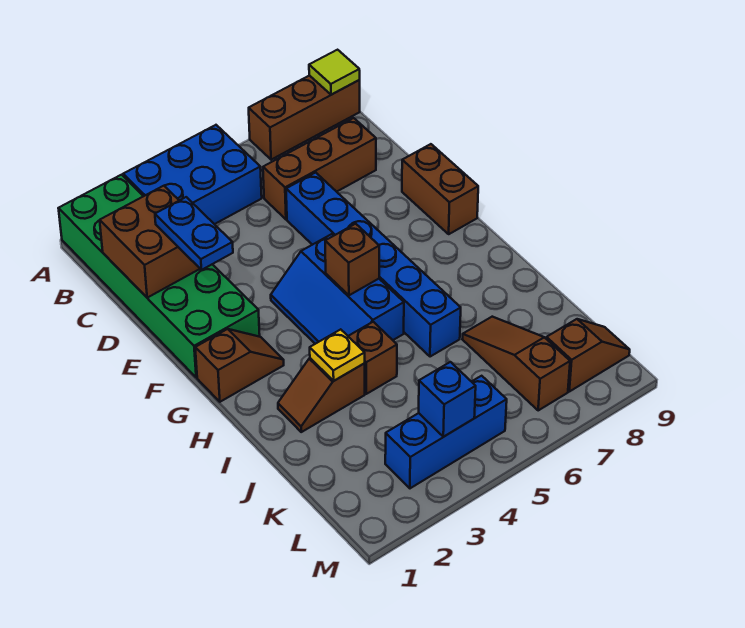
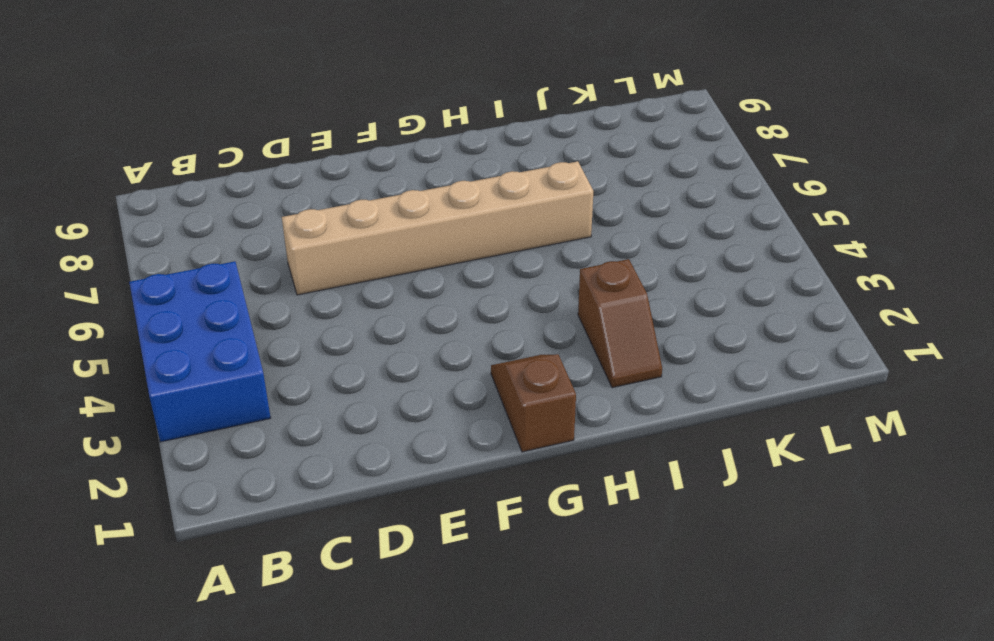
tan brick D6:I6 level 1 -> blue brick D6:I6 level 1
none -> green brick A1:F2 level 1
none -> brown brick A7:A9 level 1
none -> brown brick C6:C8 level 1

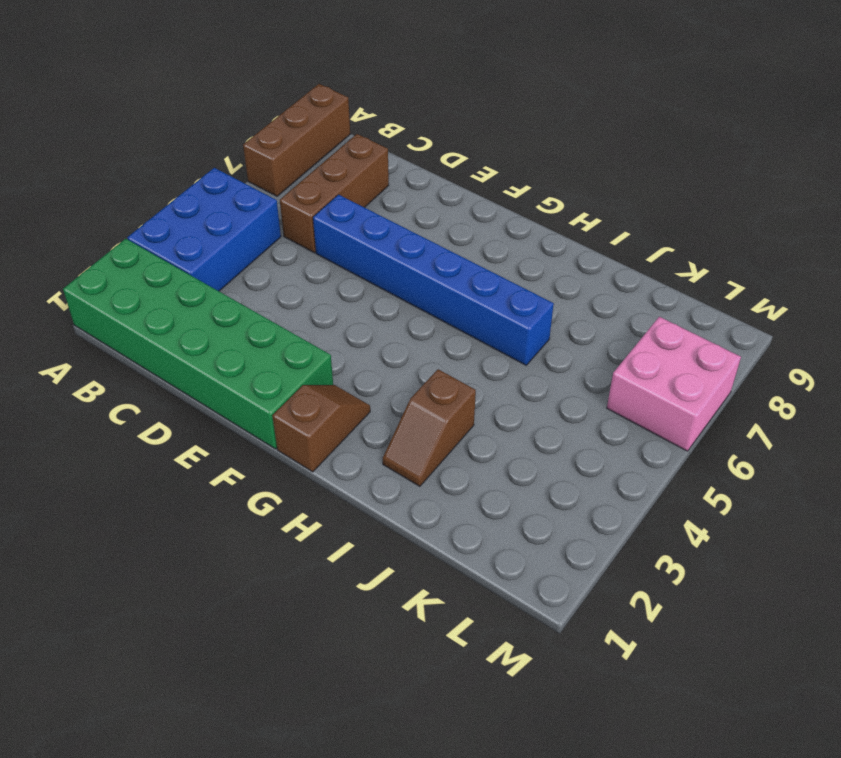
pink brick L6:M7 level 1 -> brown slope J7:L7 level 1 top L
none -> brown brick E9:F9 level 1
none -> blue slope F4:H5 level 1 top 5
none -> brown brick I4 level 1

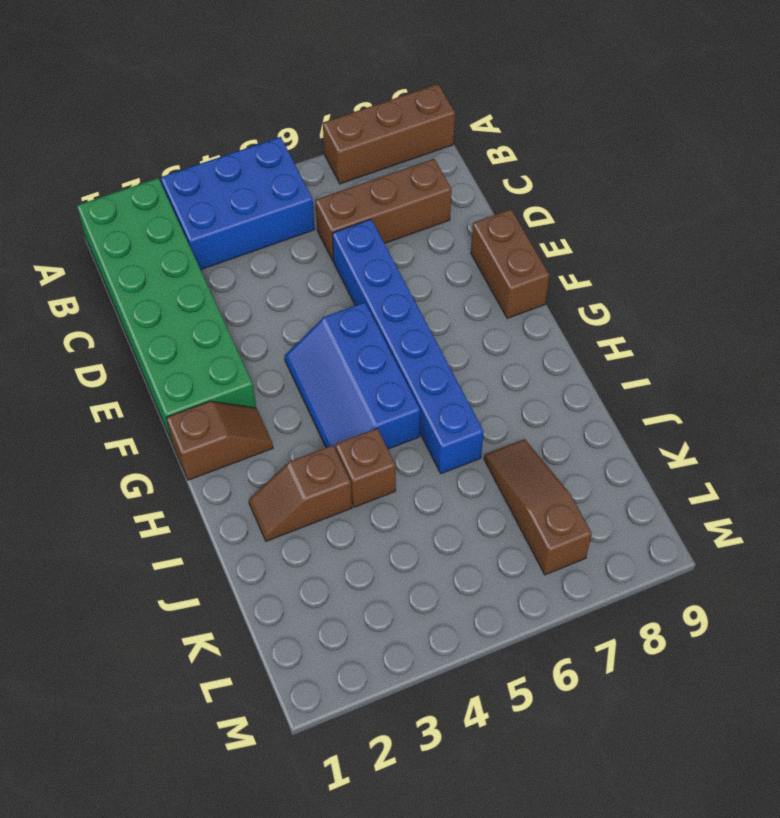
none -> blue brick L3:L5 level 1
none -> brown slope L8:L9 level 1 top 8
none -> lime tile A9 level 2

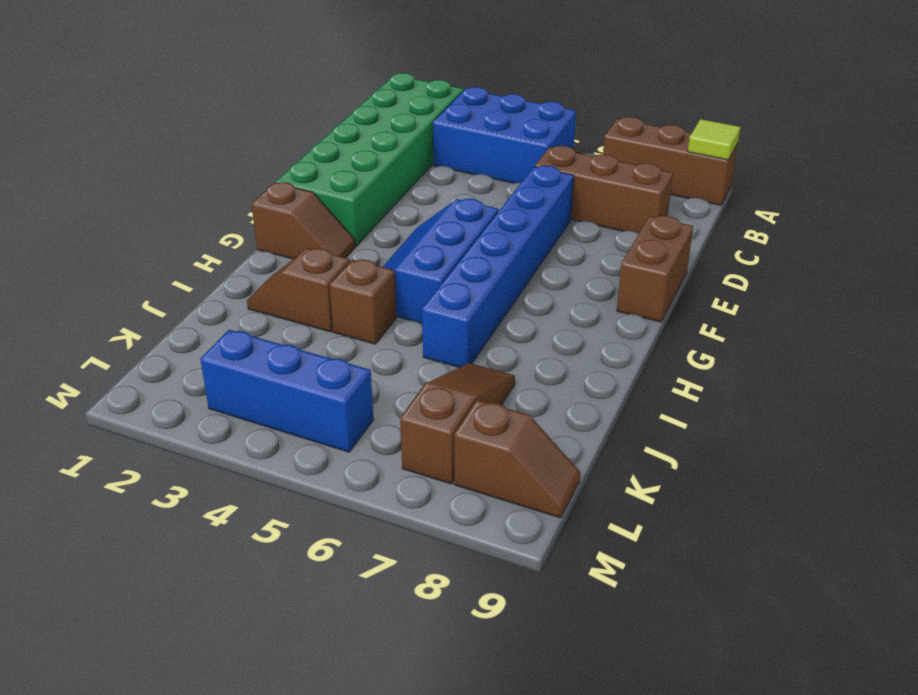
none -> brown brick C1:D2 level 2
none -> brown brick G5 level 2
none -> yellow plate I3 level 2

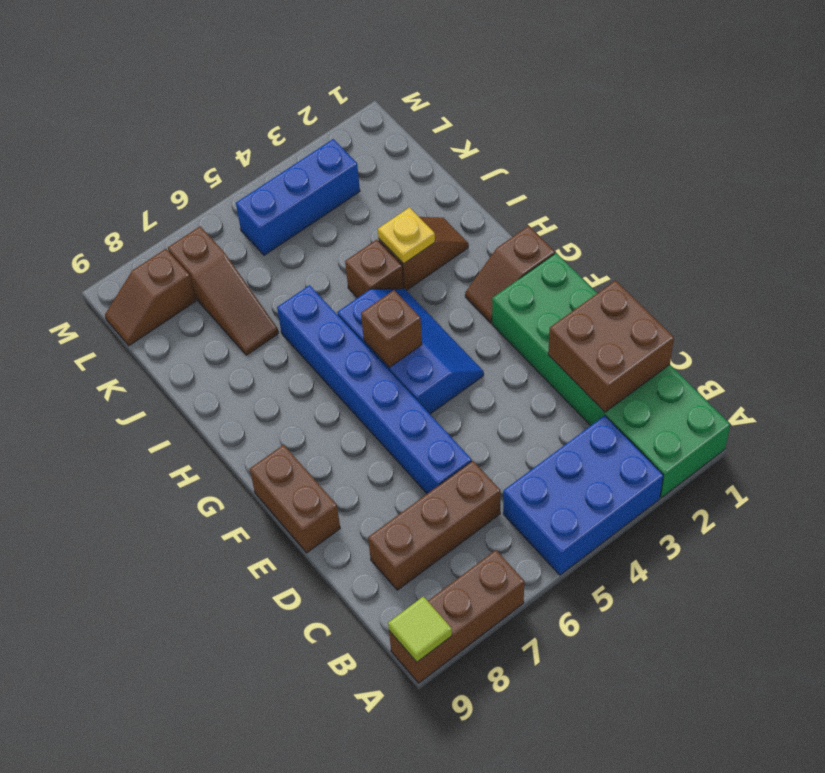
none -> blue brick L4 level 2
none -> blue plate D2:E2 level 3

